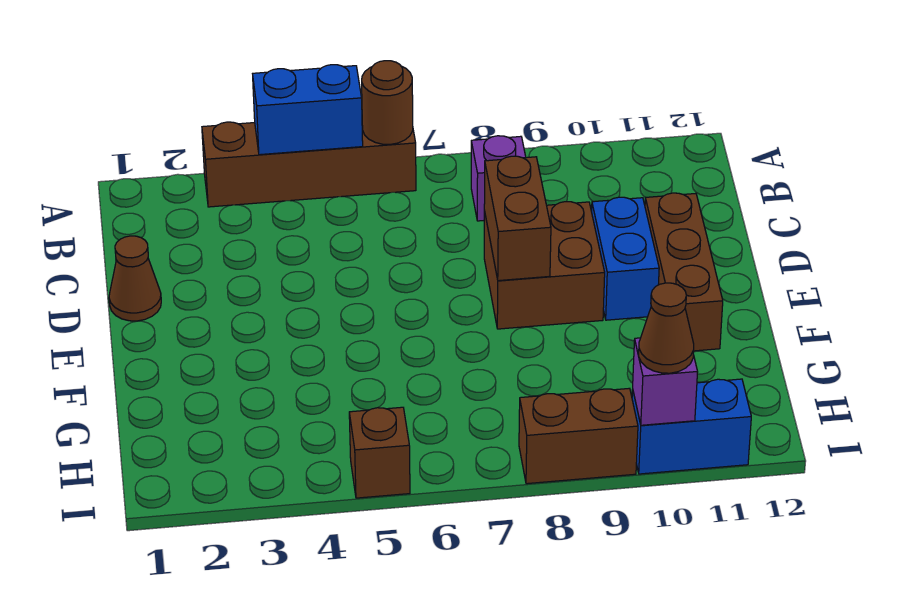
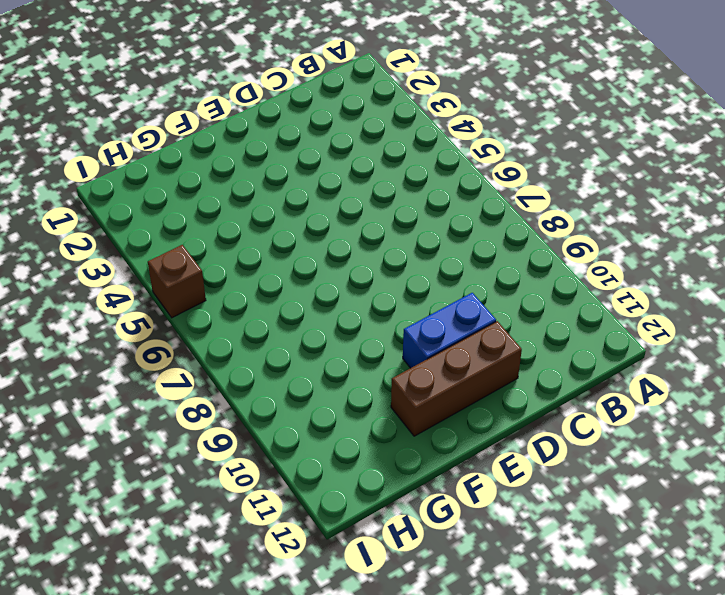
none -> brown brick A3:A6 level 1
none -> purple brick B8 level 1
none -> brown cone D1 level 1

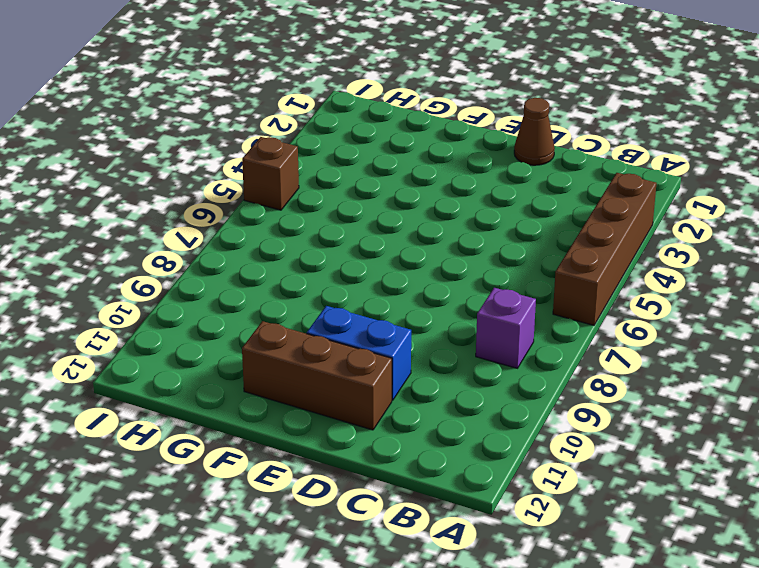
none -> brown brick D8:E9 level 1
none -> brown brick I8:I9 level 1
none -> blue brick I10:I11 level 1

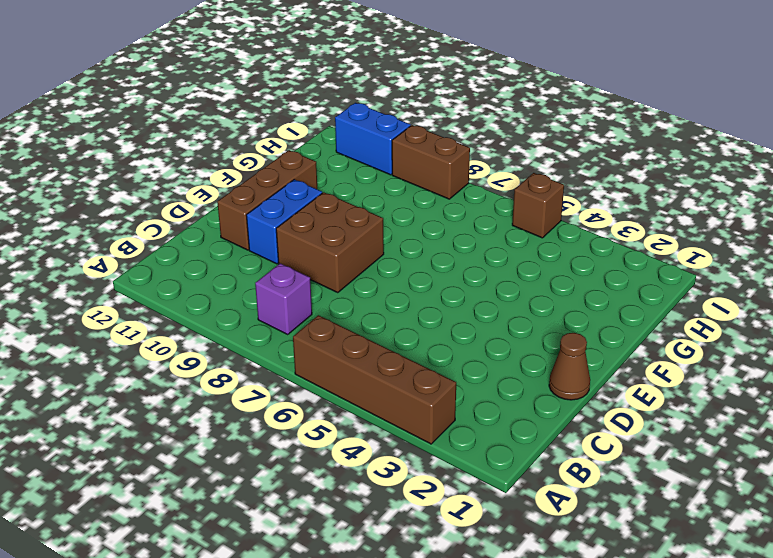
none -> blue brick A4:A5 level 2
none -> brown round brick A6 level 2
none -> brown brick D8:E8 level 2

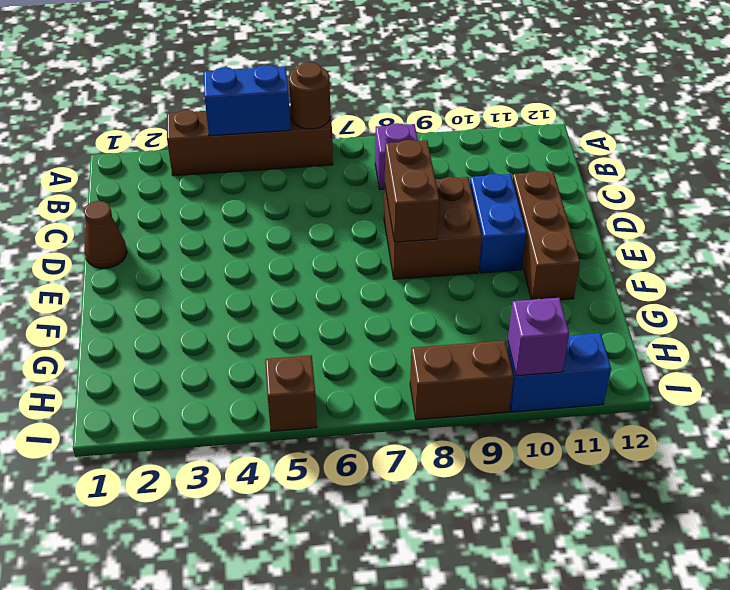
none -> brown cone I10 level 3

